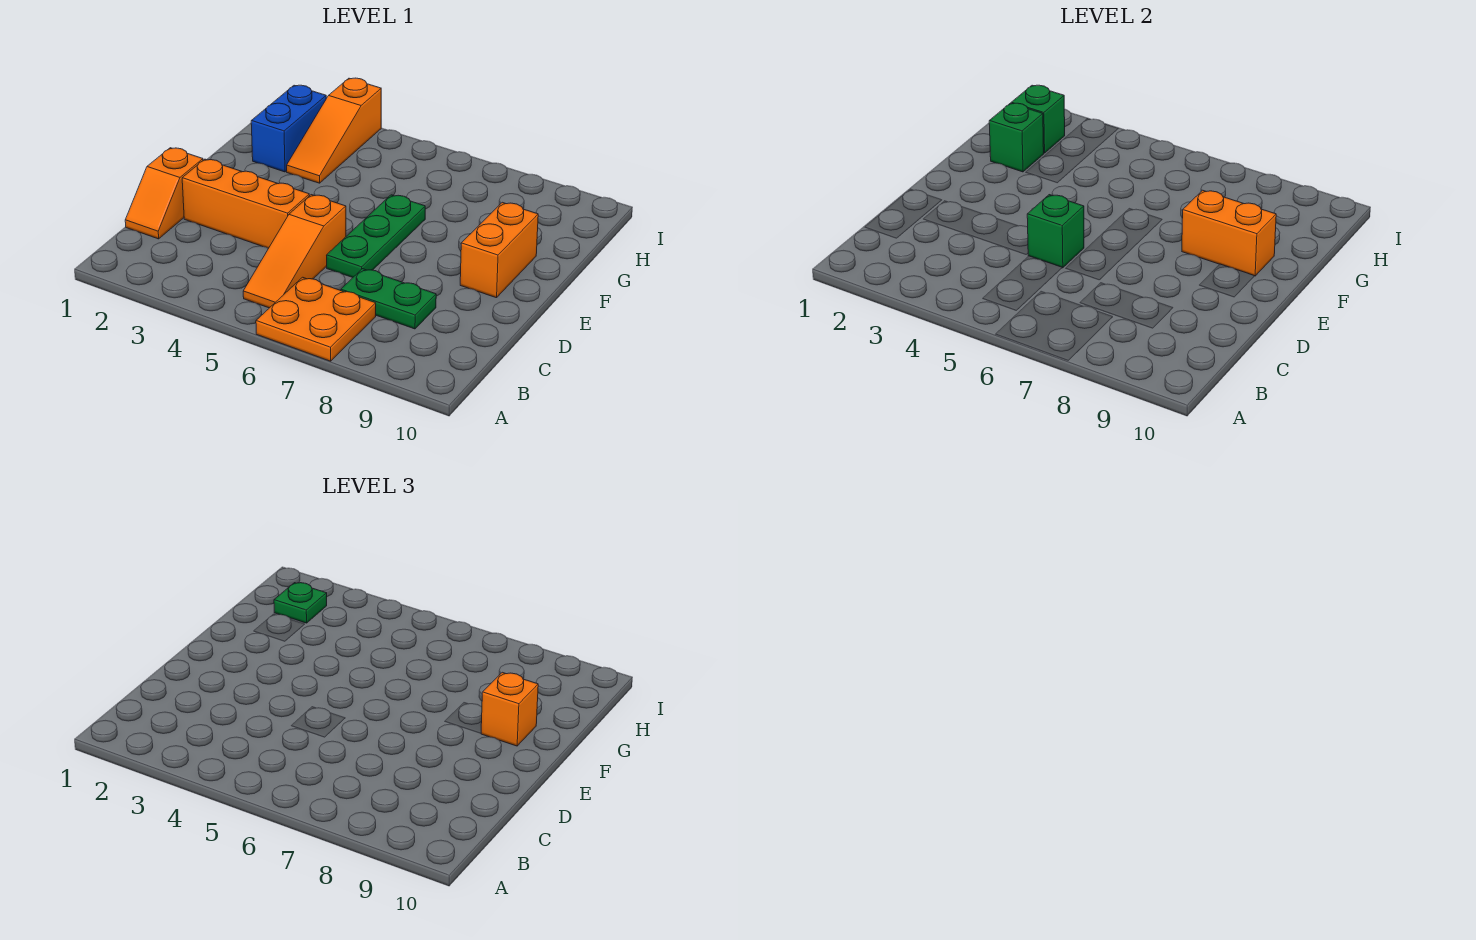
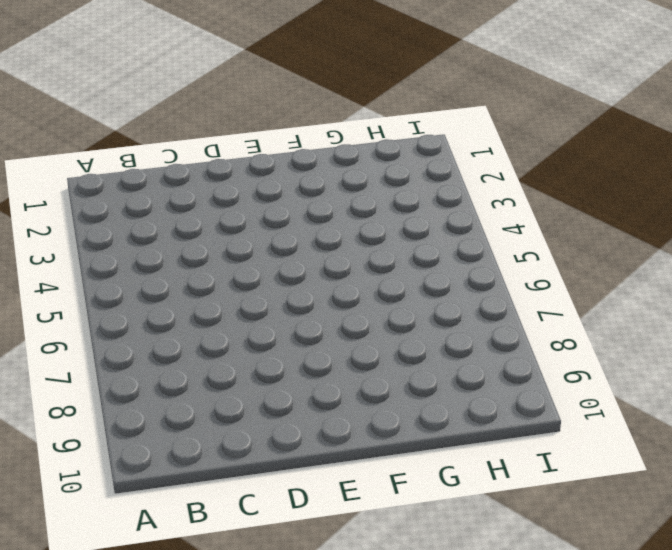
none -> orange plate A6:B7 level 1
none -> orange slope B5:D5 level 1 top D
none -> orange slope C1:D1 level 1 top D

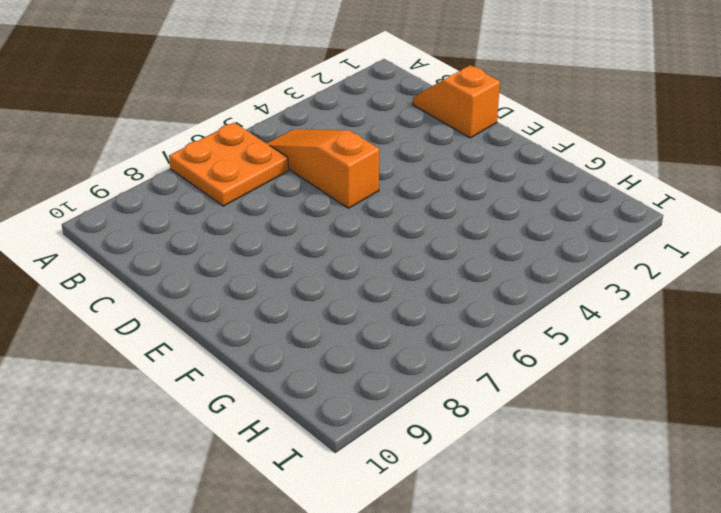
none -> green plate C7:C8 level 1
none -> orange brick D2:D4 level 1
none -> green plate D6:F6 level 1

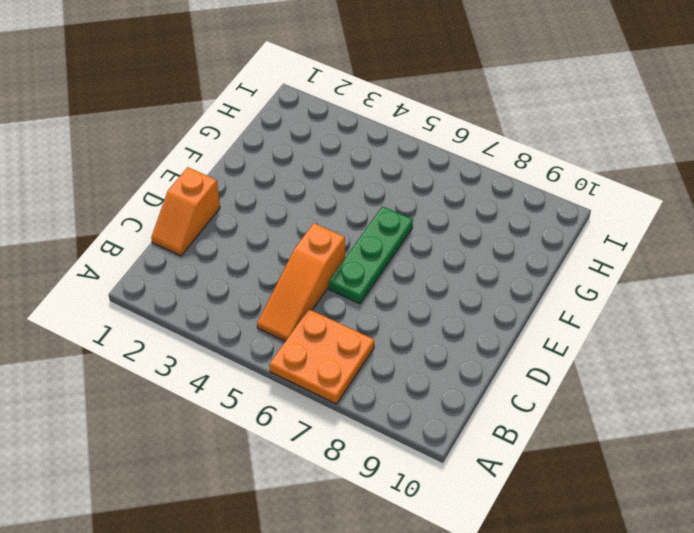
none -> green plate C7:C8 level 1
none -> orange brick D2:D4 level 1
none -> orange brick E9:F9 level 1

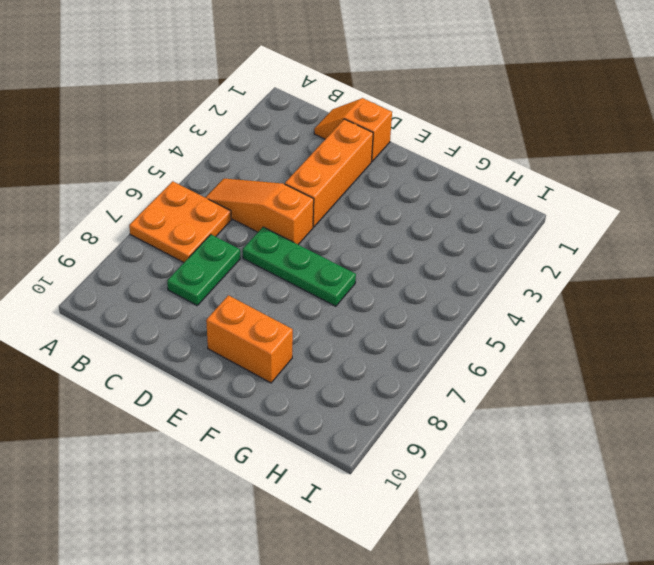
none -> blue brick G2:H2 level 1
none -> orange slope G3:I3 level 1 top I
none -> green brick D5 level 2

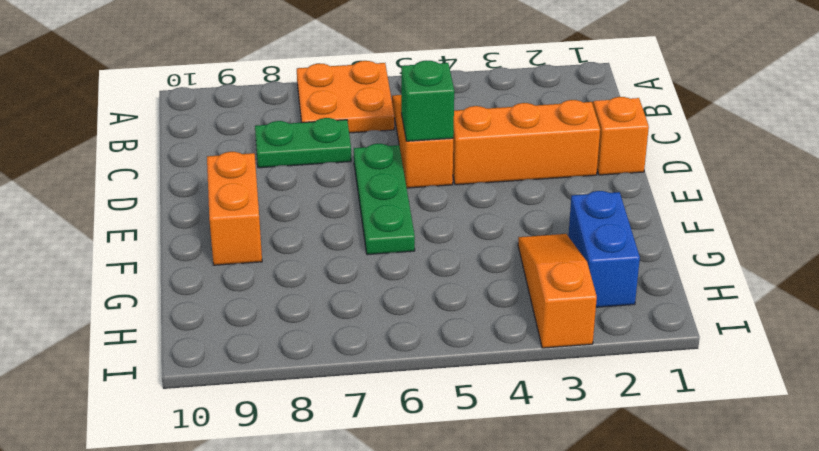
none -> orange brick F8:F9 level 2
none -> green brick G2 level 2
none -> green brick H2 level 2

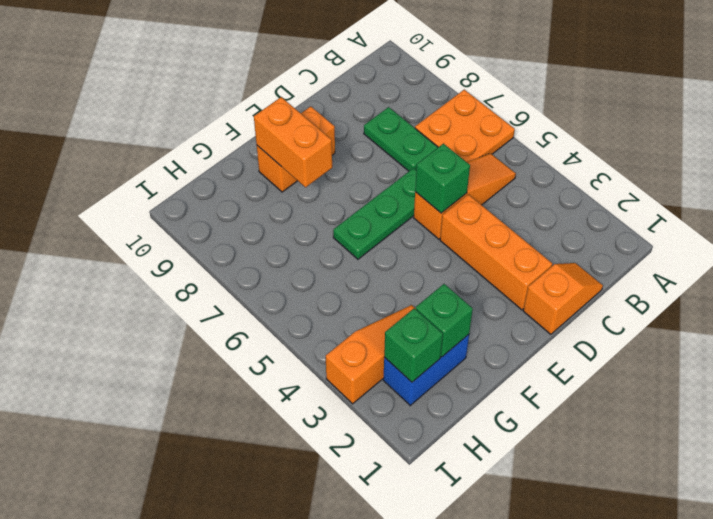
none -> orange brick F9 level 3
none -> green plate H2 level 3

